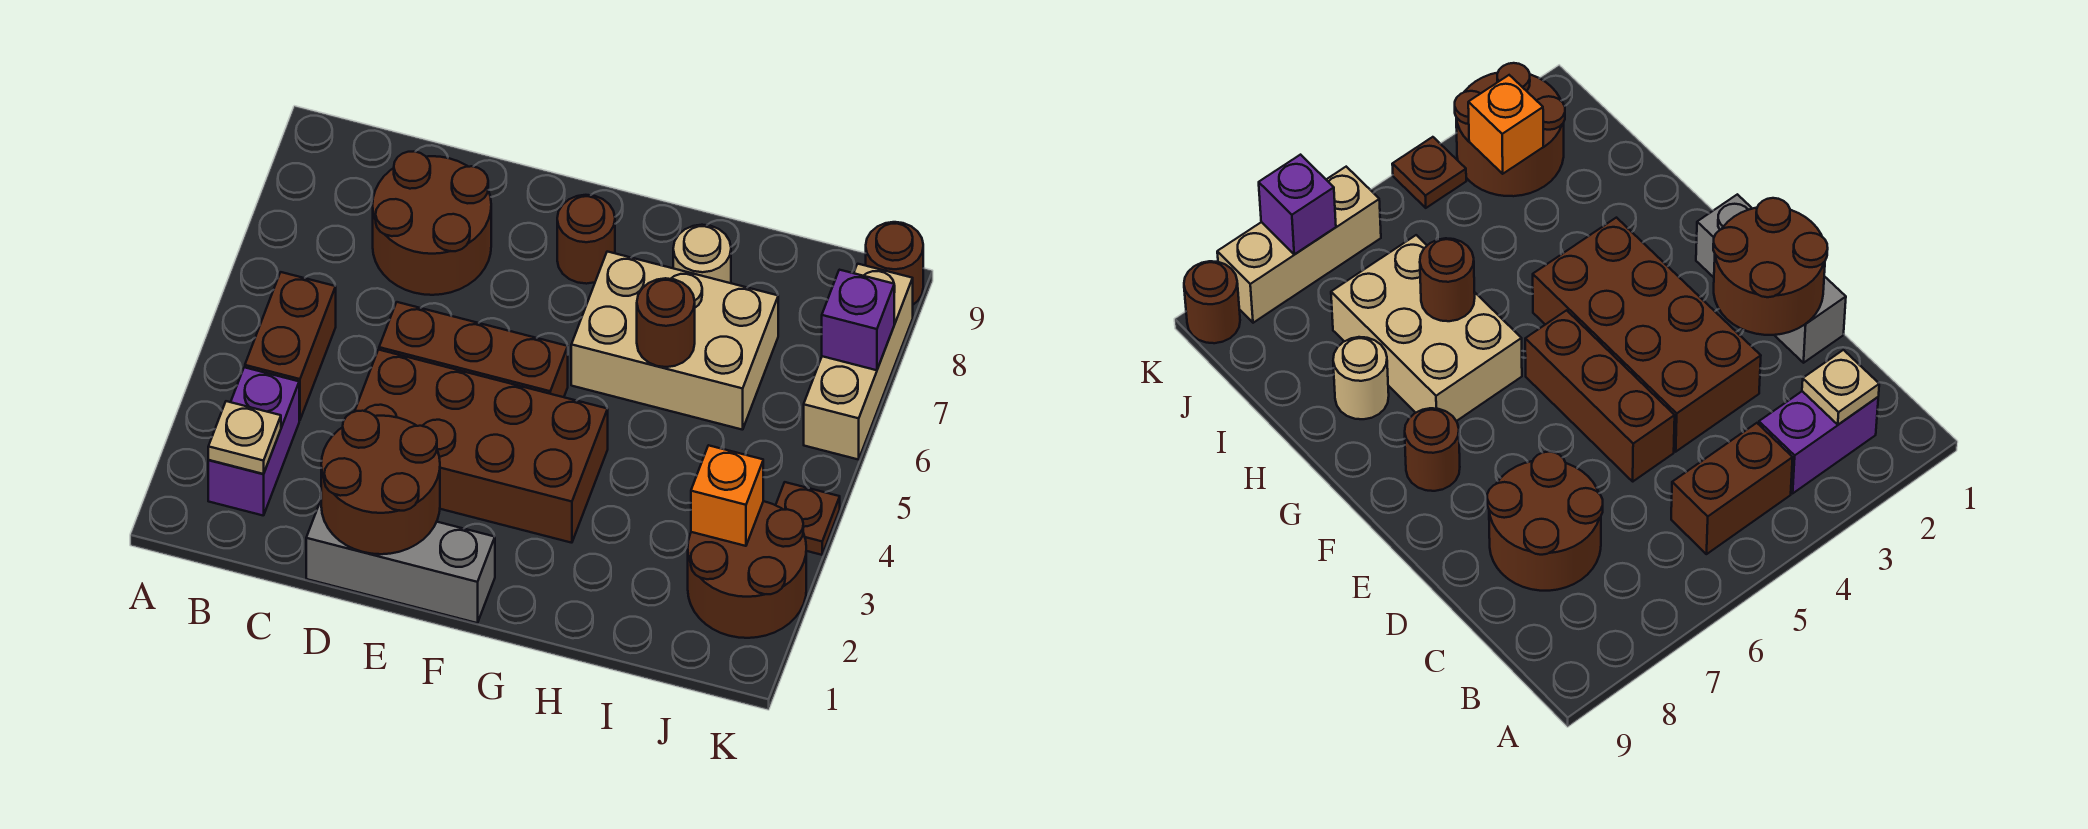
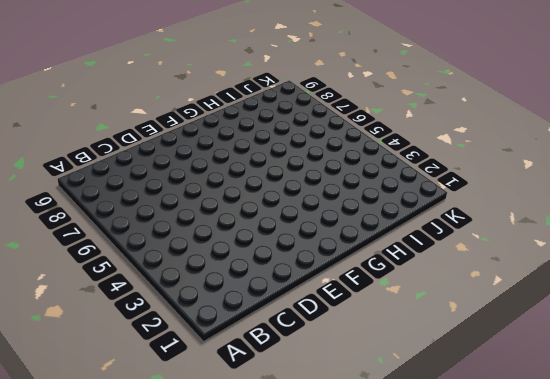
none -> purple brick B2:B3 level 1
none -> brown brick B4:B5 level 1
none -> brown round brick C7:D8 level 1

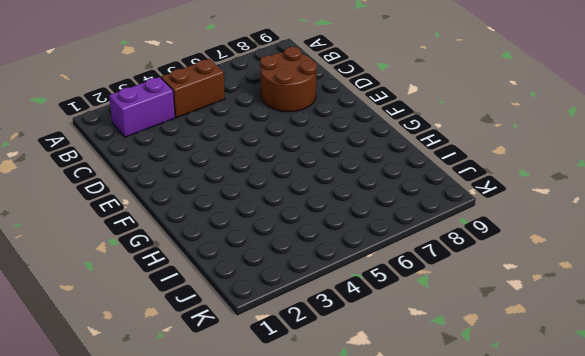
none -> grey brick D1:F1 level 1
none -> brown brick D3:G4 level 1
none -> brown brick D5:F5 level 1

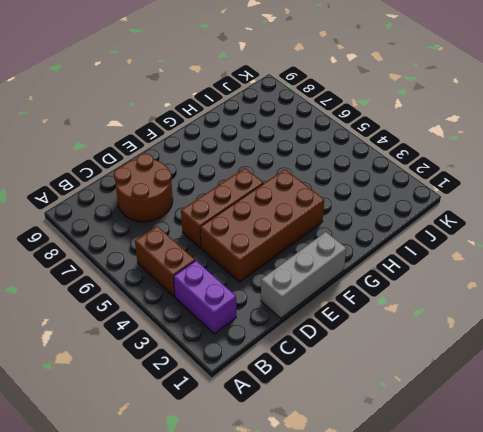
none -> brown round brick F8 level 1
none -> tan brick G6:I7 level 1
none -> tan round brick H8 level 1

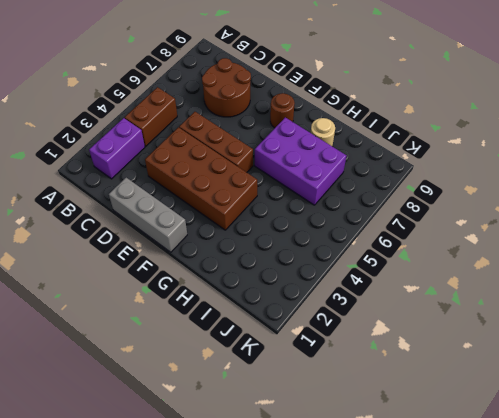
purple brick G6:I7 level 1 -> tan brick G6:I7 level 1
none -> brown round brick J2:K3 level 1
none -> brown plate K4 level 1
none -> tan brick K6:K8 level 1

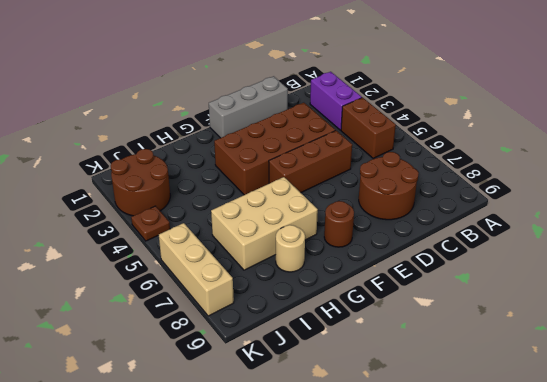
none -> brown round brick K9 level 1
none -> tan plate B2 level 2
none -> brown round brick D1:E2 level 2

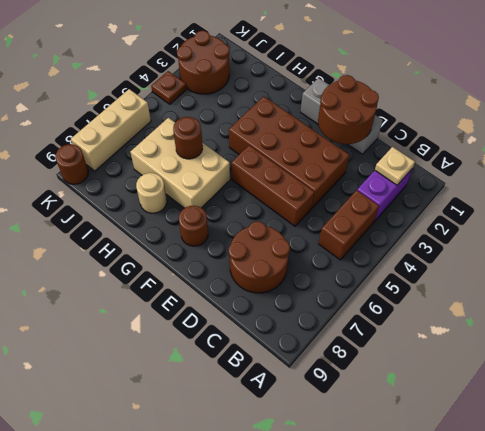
none -> orange brick J3 level 2
none -> purple brick K7 level 2

